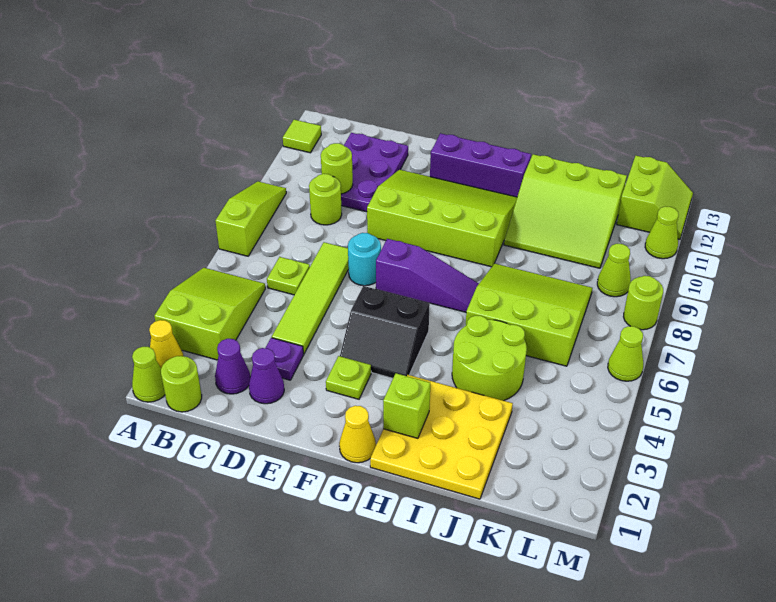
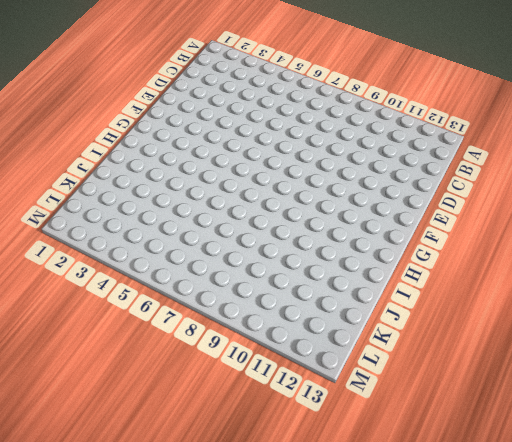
none -> lime cone A1 level 1
none -> yellow cone A2 level 1
none -> lime slope A3:B5 level 1 top 3
none -> lime slope A7:A9 level 1 top 7

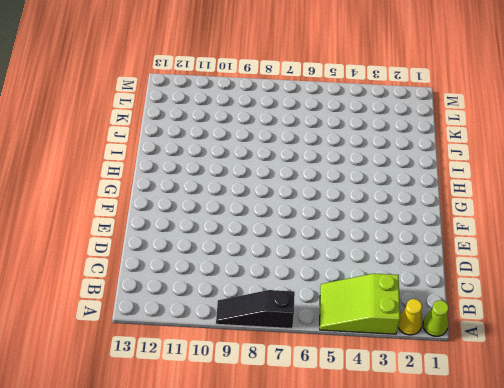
black slope A7:A9 level 1 top 7 -> lime slope A7:A9 level 1 top 7
none -> lime tile A12 level 1
none -> lime round brick B1 level 1
none -> purple cone C2 level 1
none -> lime plate C6 level 1

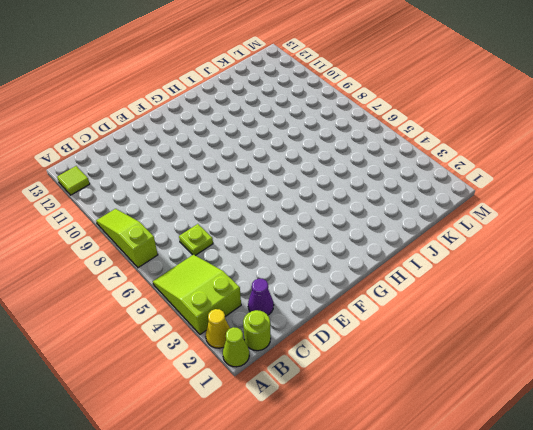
none -> lime round brick C9 level 1
none -> purple plate C10:D12 level 1
none -> purple cone D2 level 1
none -> purple plate D3 level 1

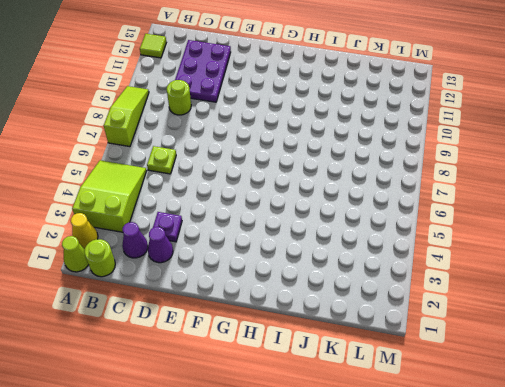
none -> lime tile D4:D7 level 1
none -> cyan round brick E7 level 1
none -> lime slope E9:H11 level 1 top 9
none -> lime plate F3 level 1

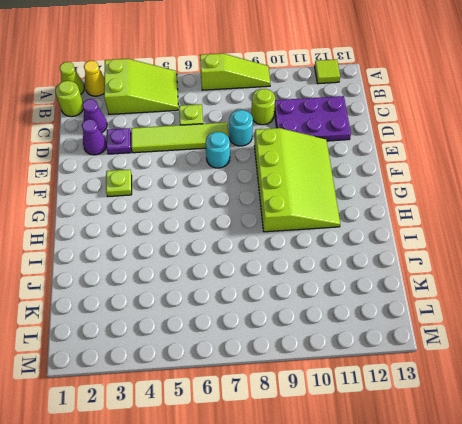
cyan round brick D8 level 1 -> none
none -> black slope F4:G5 level 1 top 5
none -> purple slope F7:H7 level 1 top F
none -> purple brick F12:H12 level 1
none -> yellow cone G1 level 1

